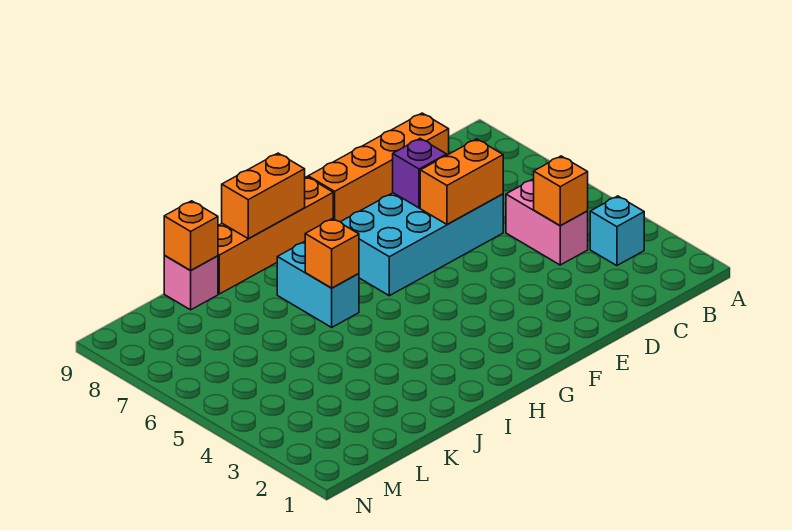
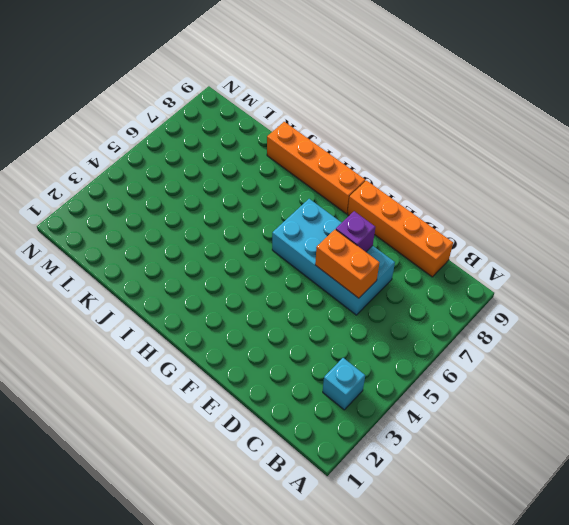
none -> pink brick C4:C5 level 1
none -> cyan brick I6:I7 level 1
none -> pink brick K9 level 1

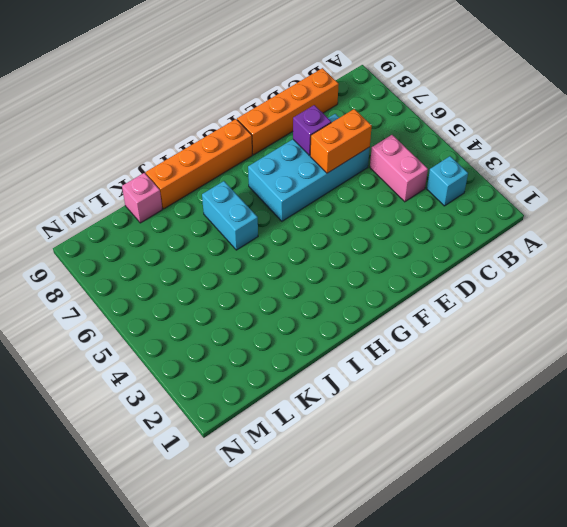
none -> orange brick C4 level 2
none -> orange brick H9:I9 level 2
none -> orange brick I6 level 2

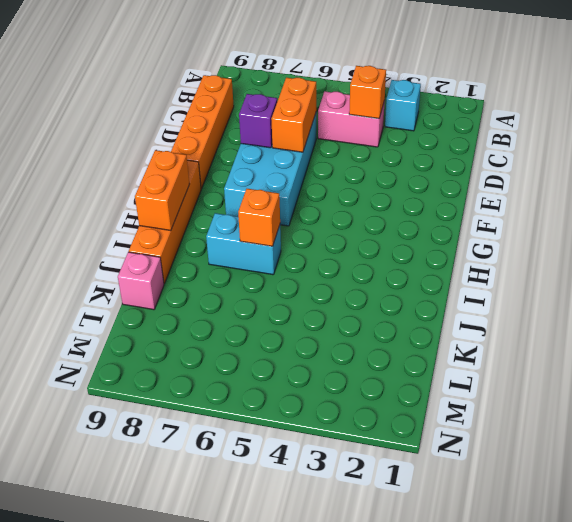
none -> orange brick K9 level 2

